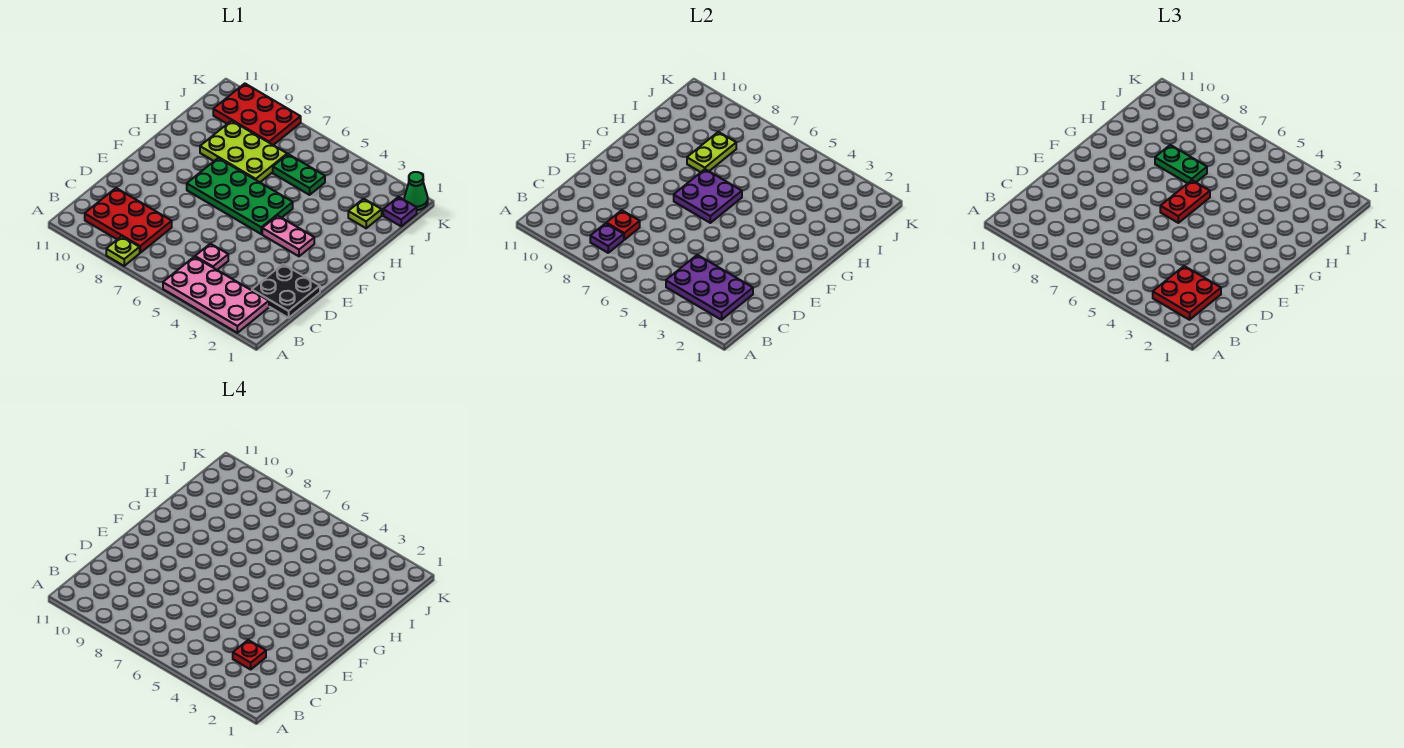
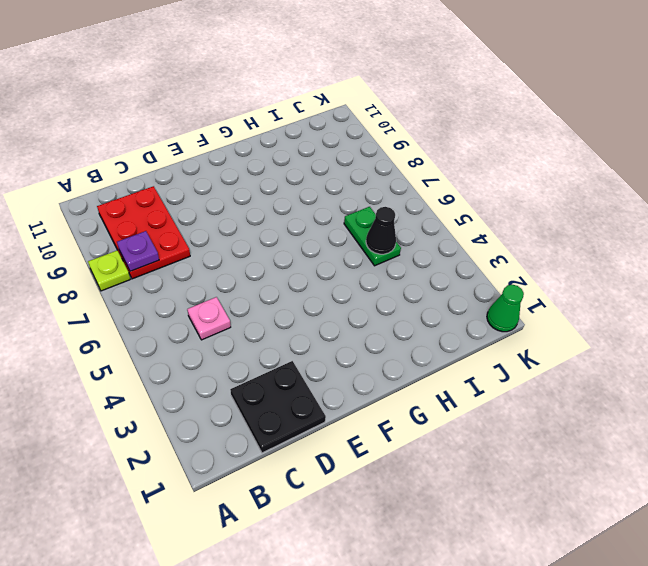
black cone I5 level 2 -> none
none -> pink plate A2:B5 level 1
none -> pink plate F3:F4 level 1
none -> green plate F5:G8 level 1

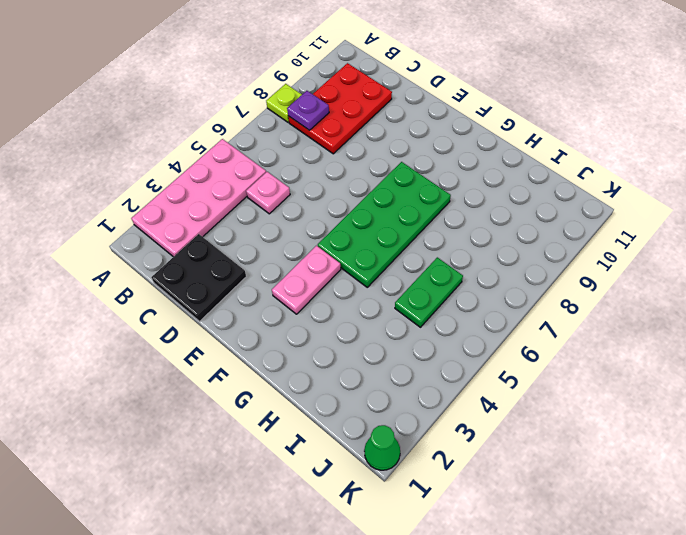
none -> lime plate H7:I9 level 1
none -> lime plate I2 level 1
none -> purple plate J1 level 1

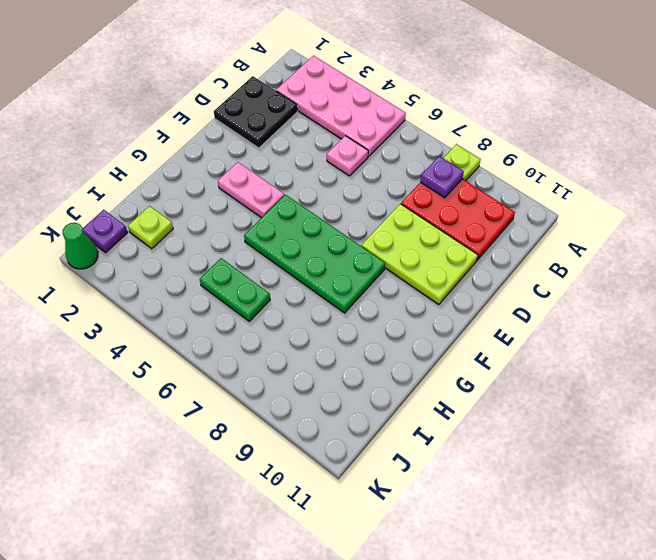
lime plate D8:E10 level 1 -> lime plate H7:I9 level 1
none -> red plate J8:K10 level 1
none -> purple plate B2:C4 level 2
none -> red plate C8 level 2

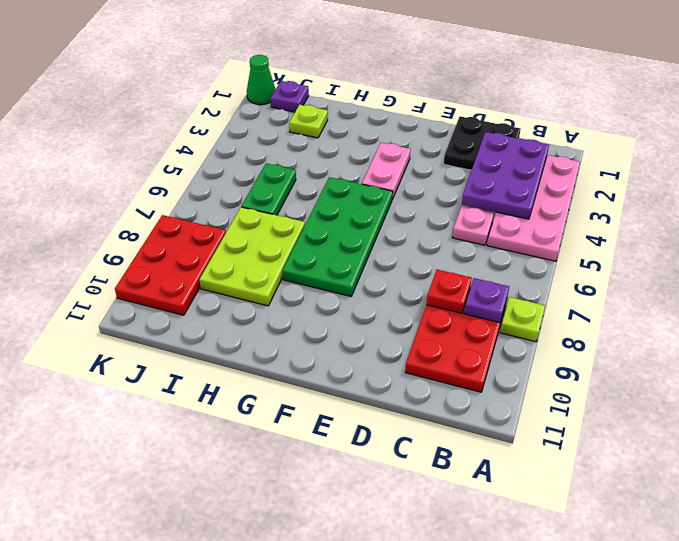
none -> purple plate F6:G7 level 2
none -> lime plate H8:I8 level 2
none -> red plate B2:C3 level 3

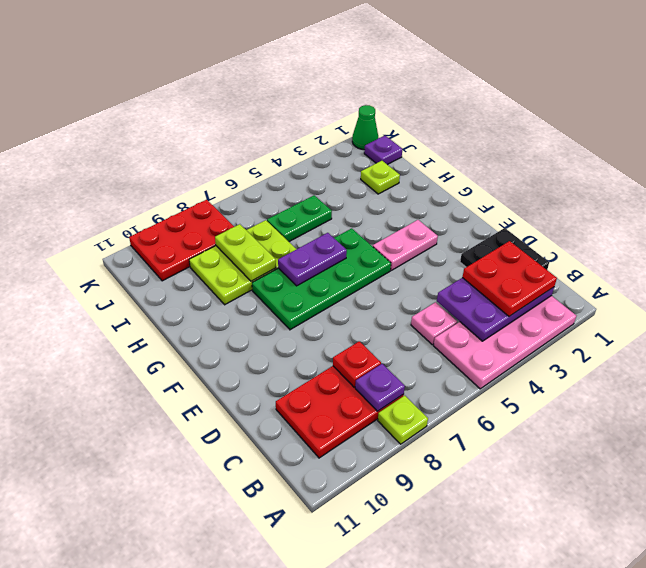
purple plate G6:G7 level 2 -> purple plate F6:G7 level 2
none -> red plate F6:G6 level 3
none -> green plate H7:H8 level 3
none -> red plate C3 level 4

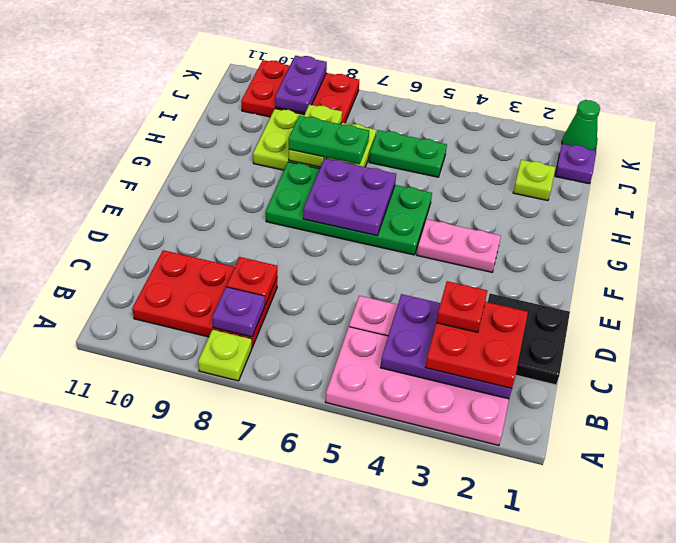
purple plate J9:K9 level 2 -> none
none -> red plate F6:G6 level 3

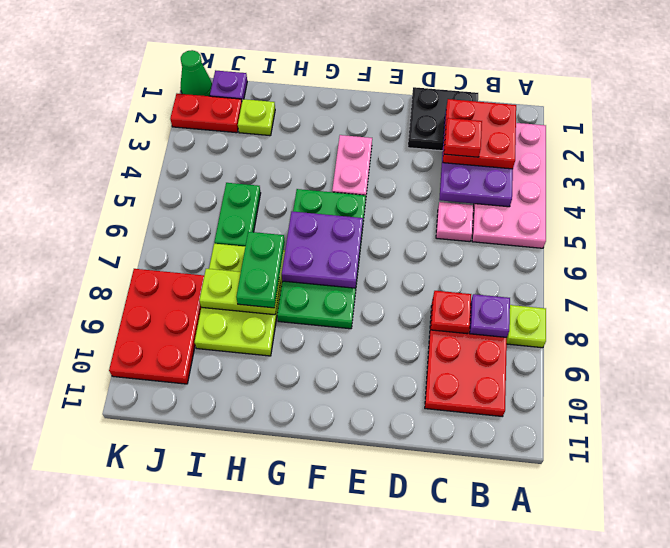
red plate J2:K2 level 1 -> red plate F6:G6 level 3

